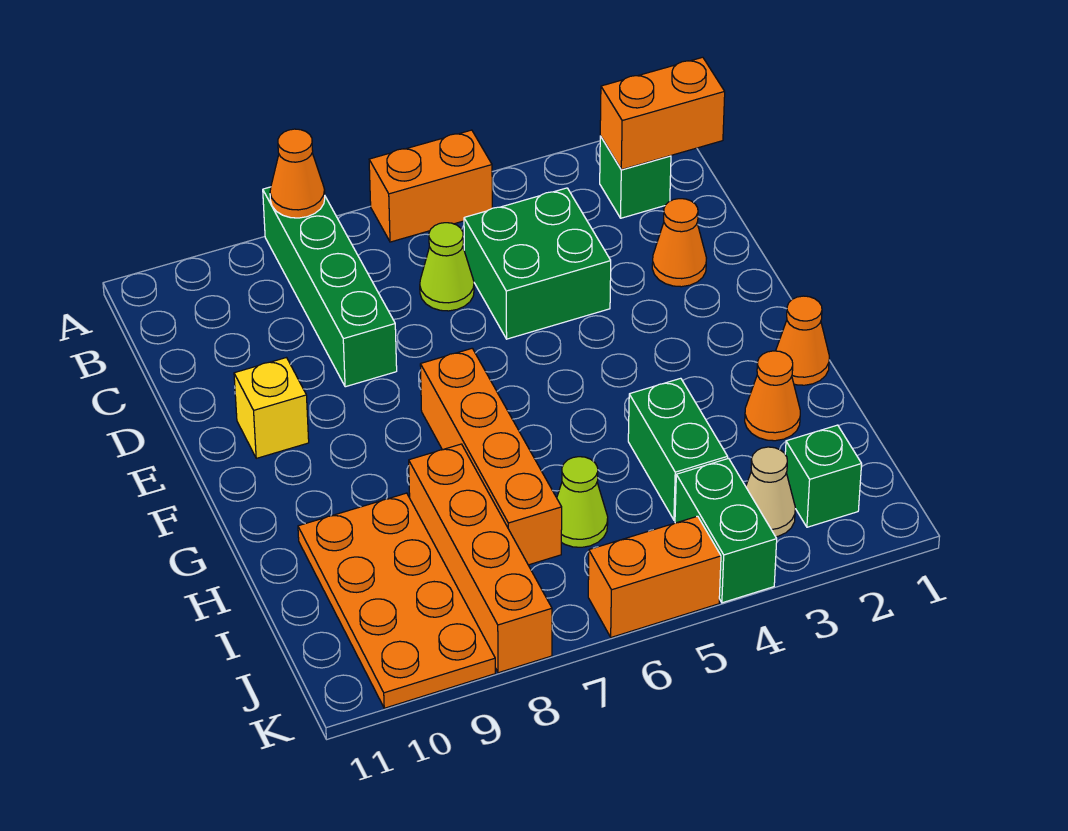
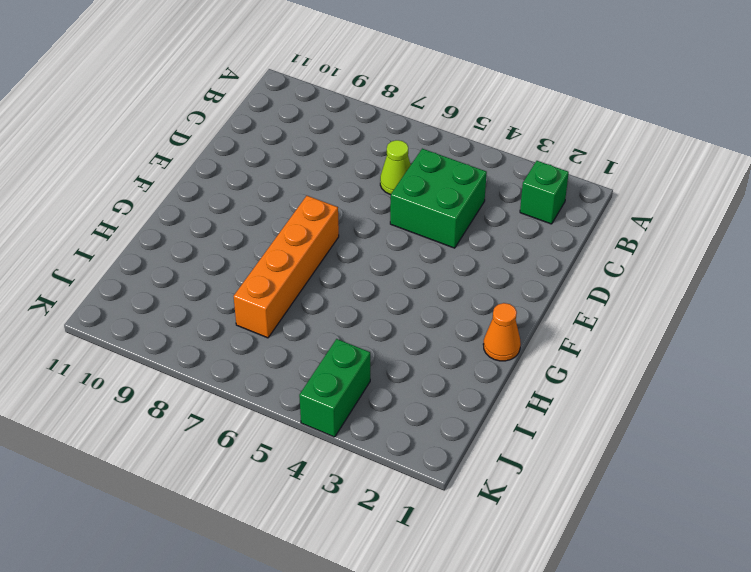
none -> orange brick A5:A6 level 1
none -> green brick A8:D8 level 1
none -> orange cone D2 level 1

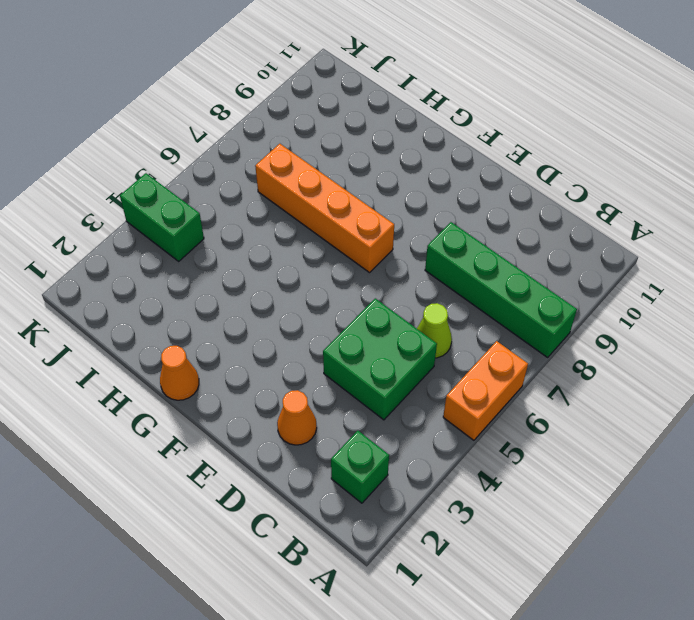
none -> yellow brick E10 level 1
none -> orange cone H2 level 1
none -> green brick H4:I4 level 1

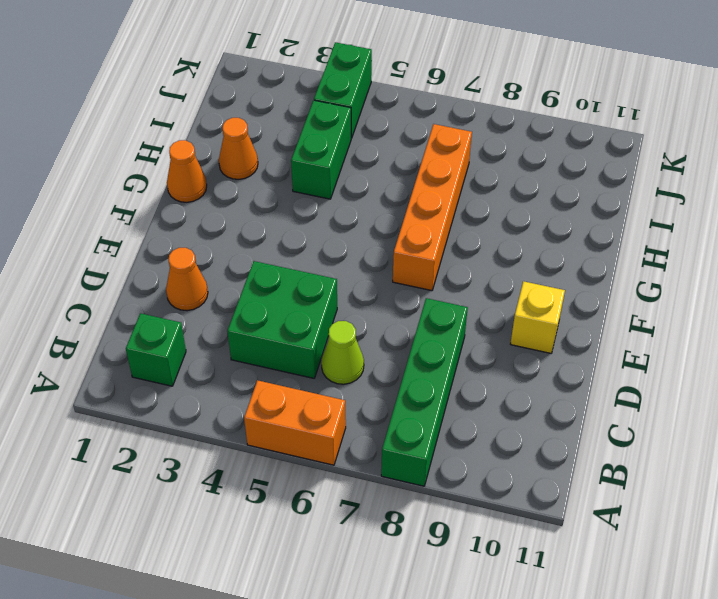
none -> orange brick H8:K8 level 1
none -> orange plate H9:K10 level 1
none -> lime cone I6 level 1

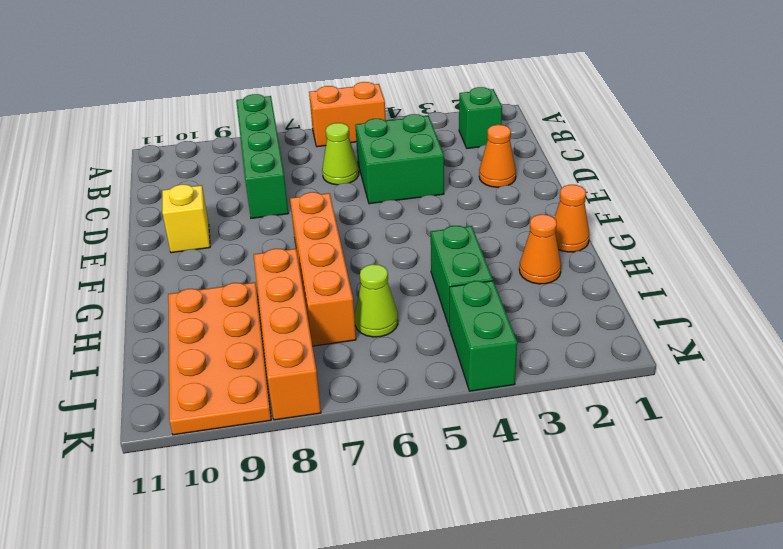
none -> green brick J2 level 1
none -> tan cone J3 level 1
none -> orange brick K5:K6 level 1

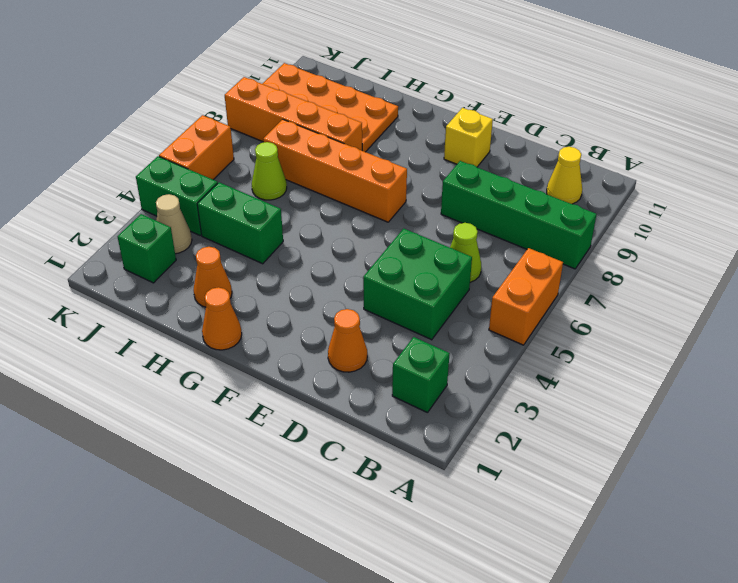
yellow cone B10 level 1 -> none
none -> orange cone A8 level 2
none -> orange brick B1:B2 level 2

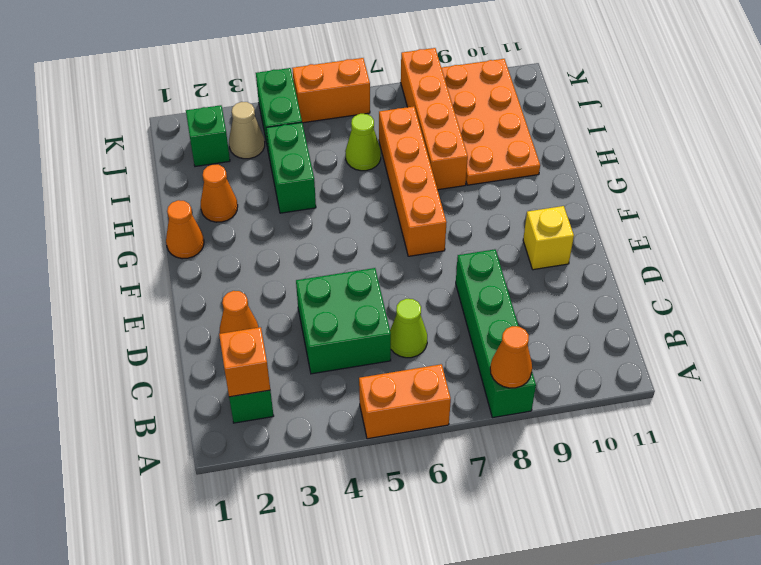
orange brick B2 level 2 -> orange brick B1:B2 level 2

